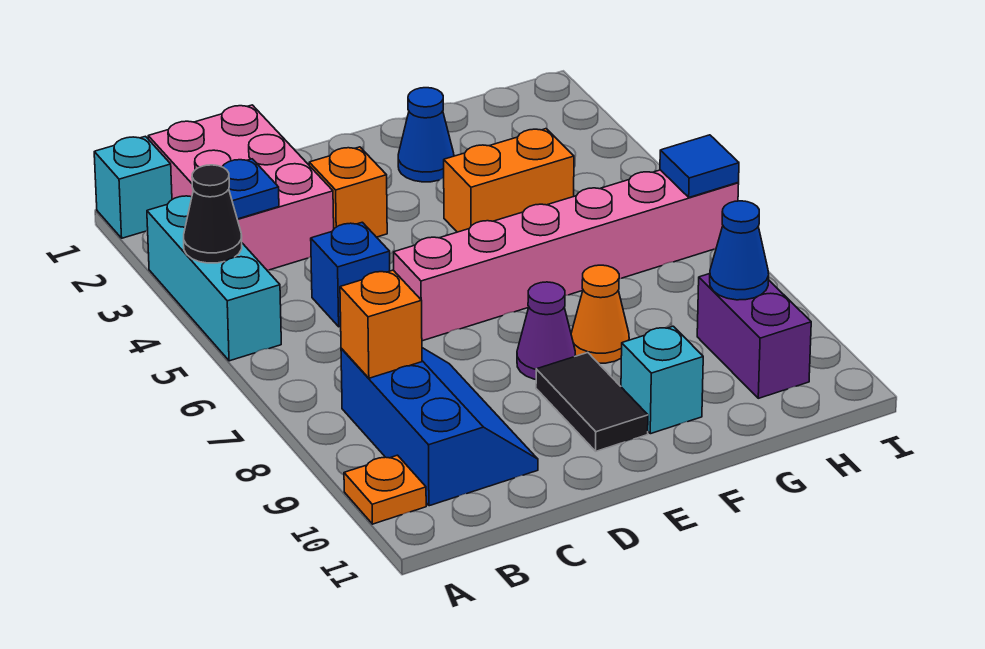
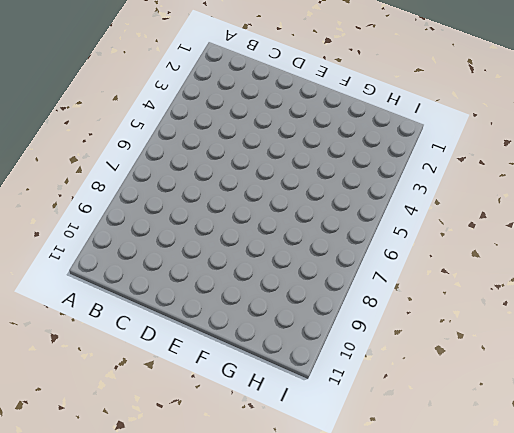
none -> cyan brick A1 level 1
none -> cyan brick A3:A5 level 1
none -> orange plate A10 level 1

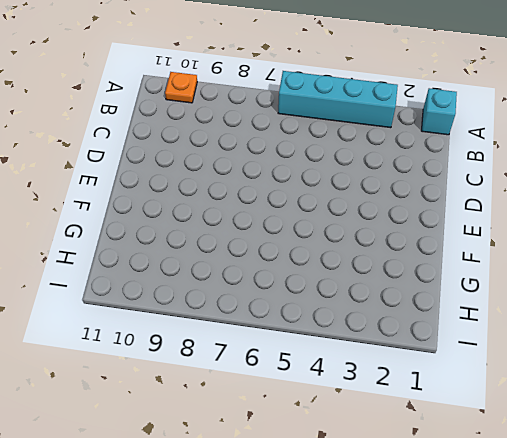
cyan brick A3:A6 level 1 -> cyan brick A3:A5 level 1
none -> pink brick B1:C3 level 1
none -> blue slope B8:C10 level 1 top B
none -> blue brick C5 level 1

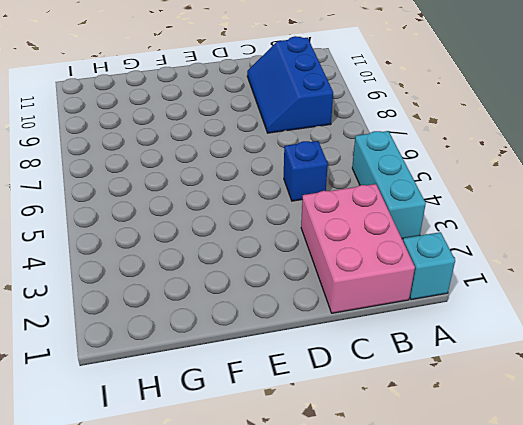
none -> orange plate A10 level 1
none -> orange brick D3 level 1
none -> pink brick D6:I6 level 1

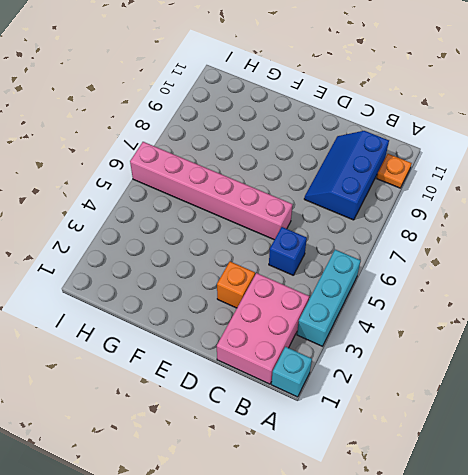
none -> purple cone E8 level 1
none -> black tile E9:E10 level 1
none -> blue cone F2 level 1

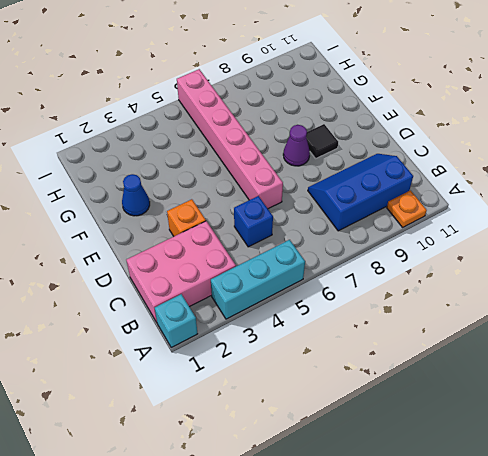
black tile E9 level 1 -> black tile E9:E10 level 1
none -> orange brick F4:G4 level 1
none -> orange cone F8 level 1
none -> cyan brick F10 level 1

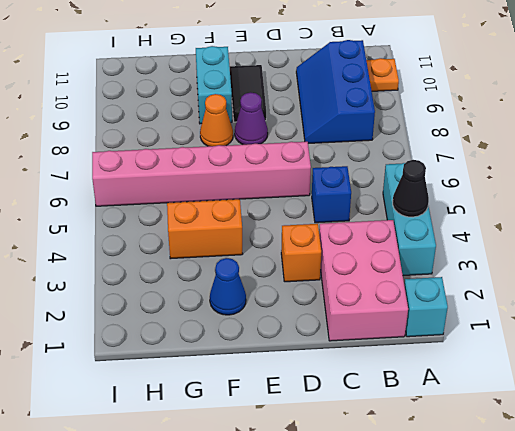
cyan brick F9:F10 level 1 -> cyan brick F10 level 1
none -> purple brick H9:H10 level 1
none -> blue plate B3 level 2
none -> orange brick B8 level 2

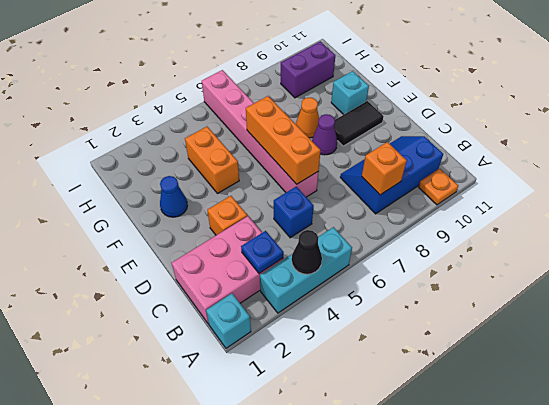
orange brick D6:F6 level 2 -> none
none -> blue cone H9 level 2
none -> blue tile I6 level 2

